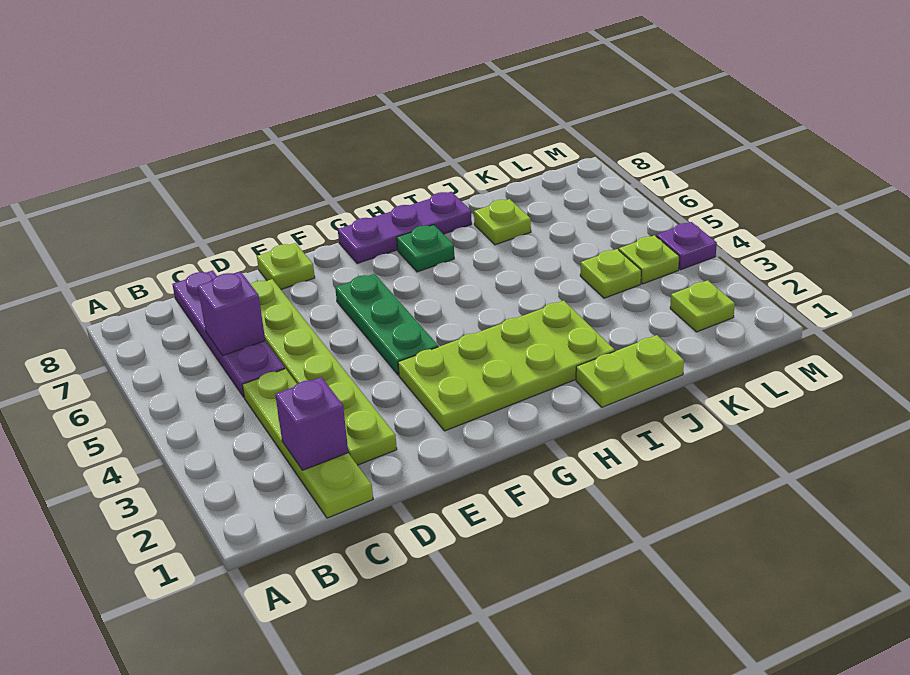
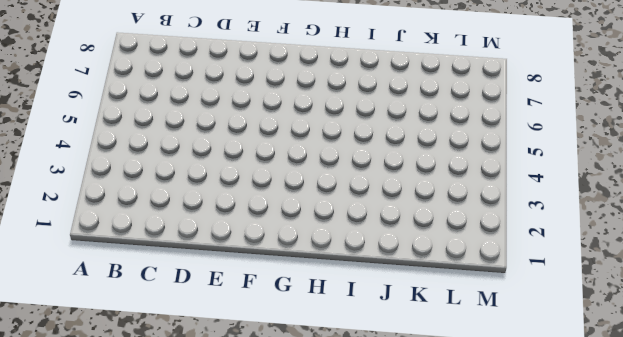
none -> lime plate C1:C4 level 1
none -> purple plate C5:C8 level 1
none -> lime plate D2:D7 level 1

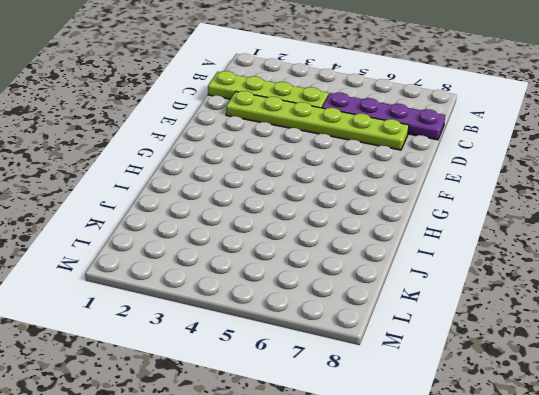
none -> lime plate E8 level 1
none -> lime plate F2:I3 level 1
none -> green plate F4:F6 level 1

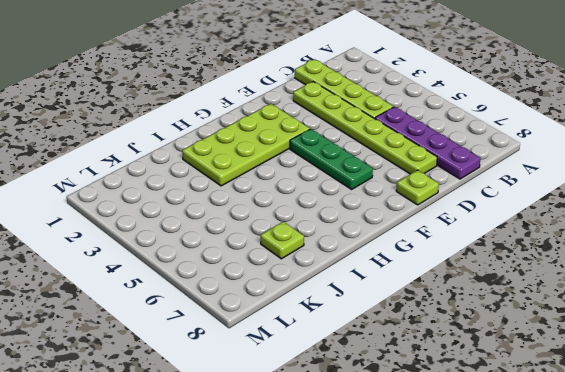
none -> purple plate G8:I8 level 1
none -> green plate H7 level 1
none -> lime plate I1:J1 level 1

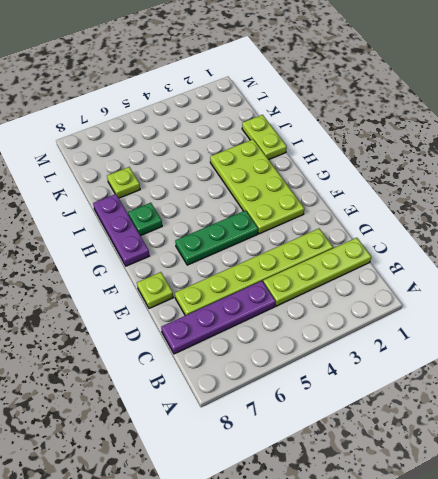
none -> lime plate K4 level 1
none -> lime plate L2 level 1
none -> lime plate L4 level 1

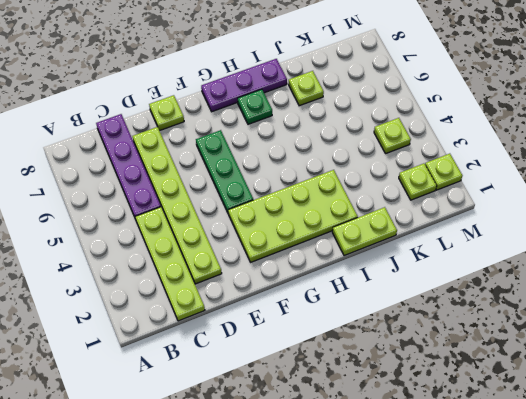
lime plate M2 level 1 -> lime plate K4 level 1
none -> purple plate M4 level 1
none -> purple brick C2 level 2
none -> purple brick C6 level 2

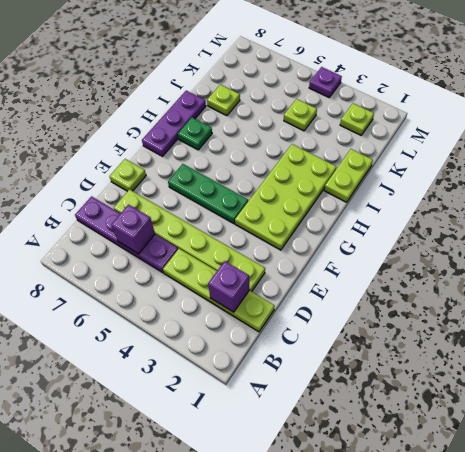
none -> lime plate L4 level 1

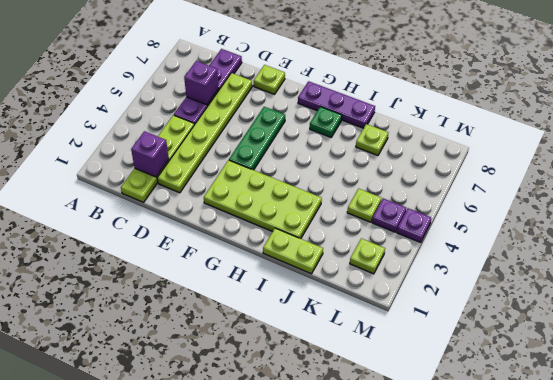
purple plate L4 level 1 -> lime plate L4 level 1

